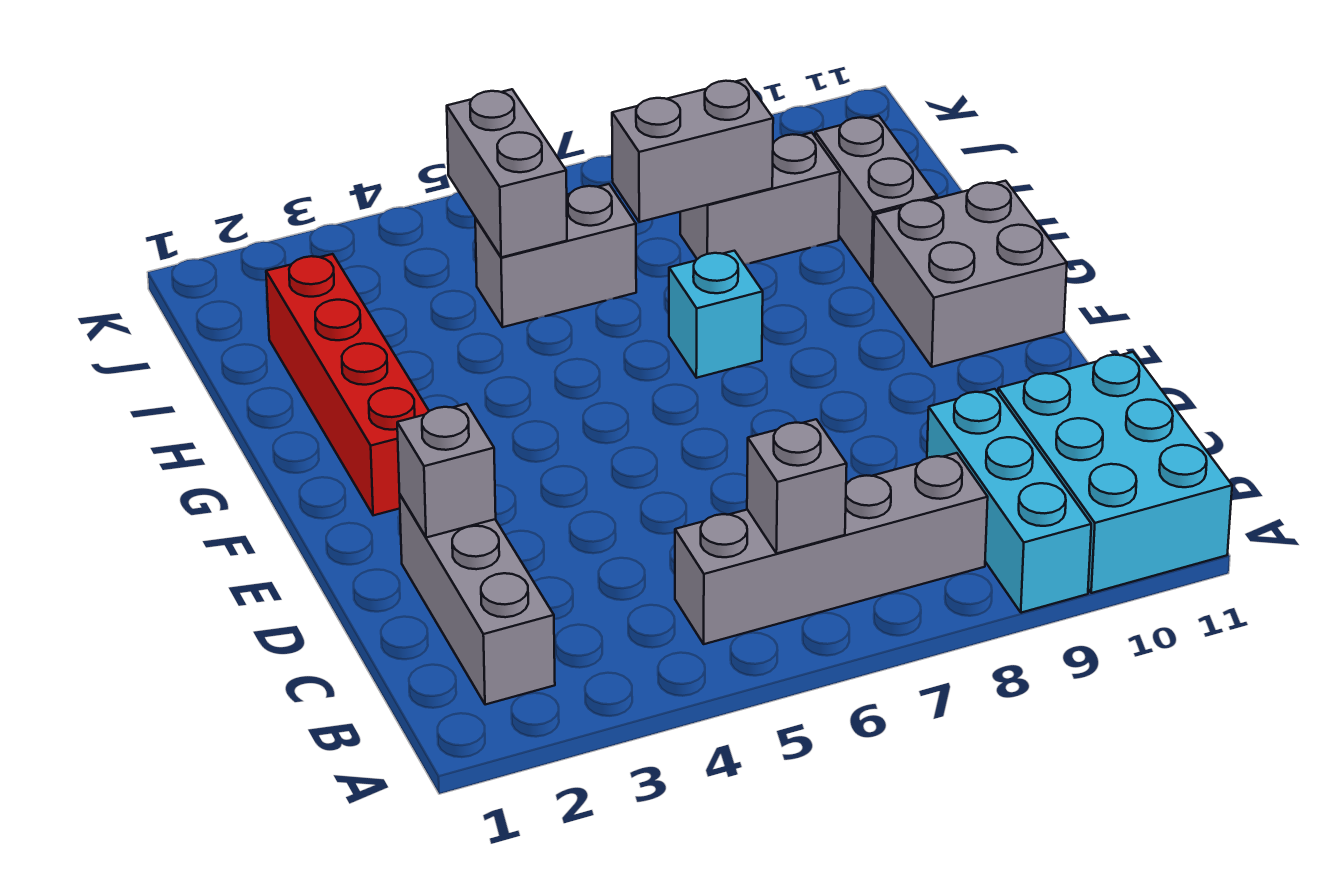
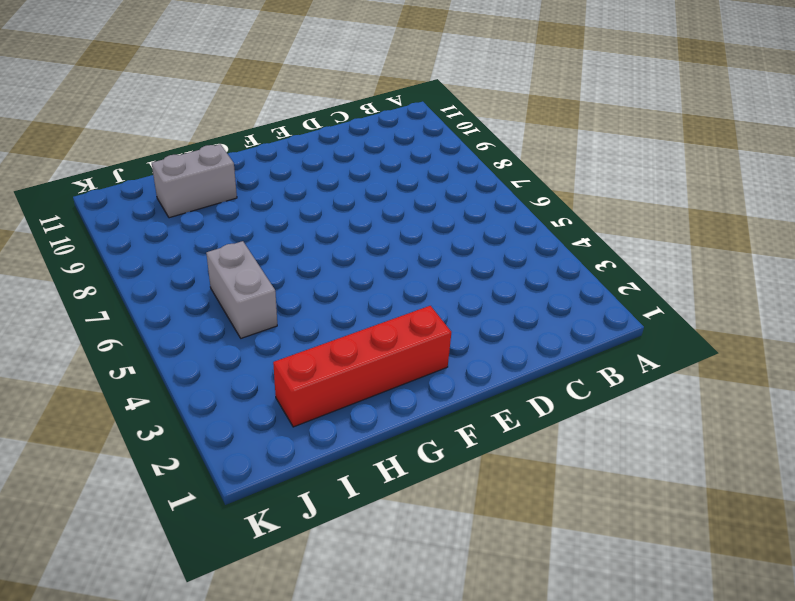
none -> cyan brick A9:C9 level 1
none -> cyan brick A10:C11 level 1
none -> grey brick B2:D2 level 1

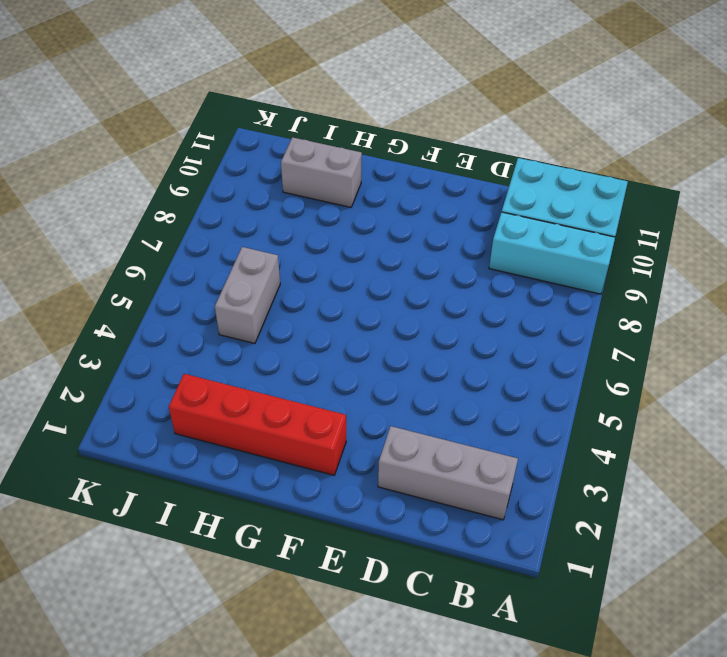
none -> grey brick B5:B8 level 1
none -> grey brick F10:G11 level 1
none -> cyan brick G7 level 1

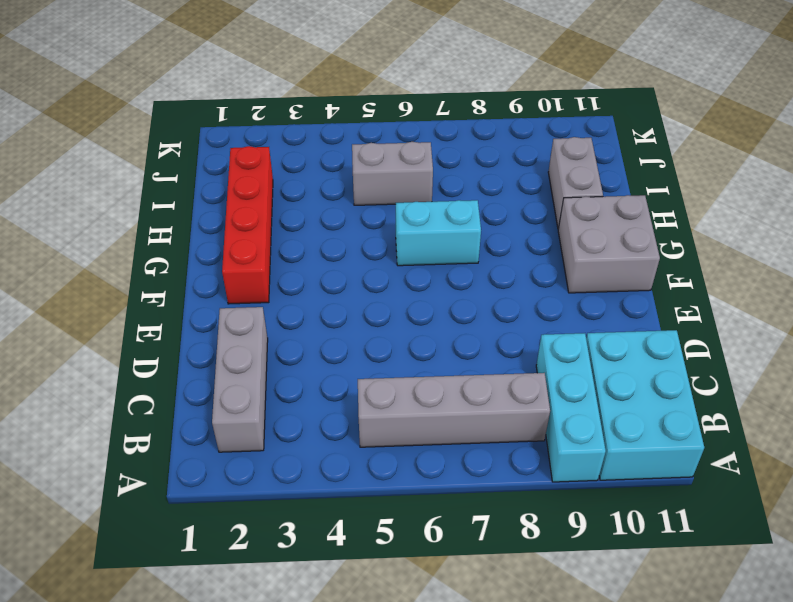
cyan brick G6:G7 level 1 -> cyan brick G7 level 1
none -> grey brick I8:I9 level 1
none -> grey brick B6 level 2
none -> grey brick D2 level 2

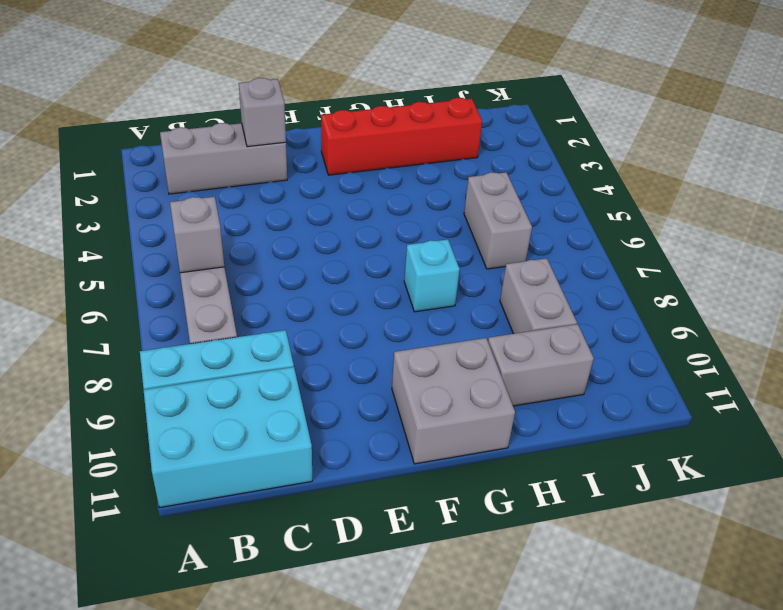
none -> grey brick I5:J5 level 2
none -> grey brick I7:I8 level 2

